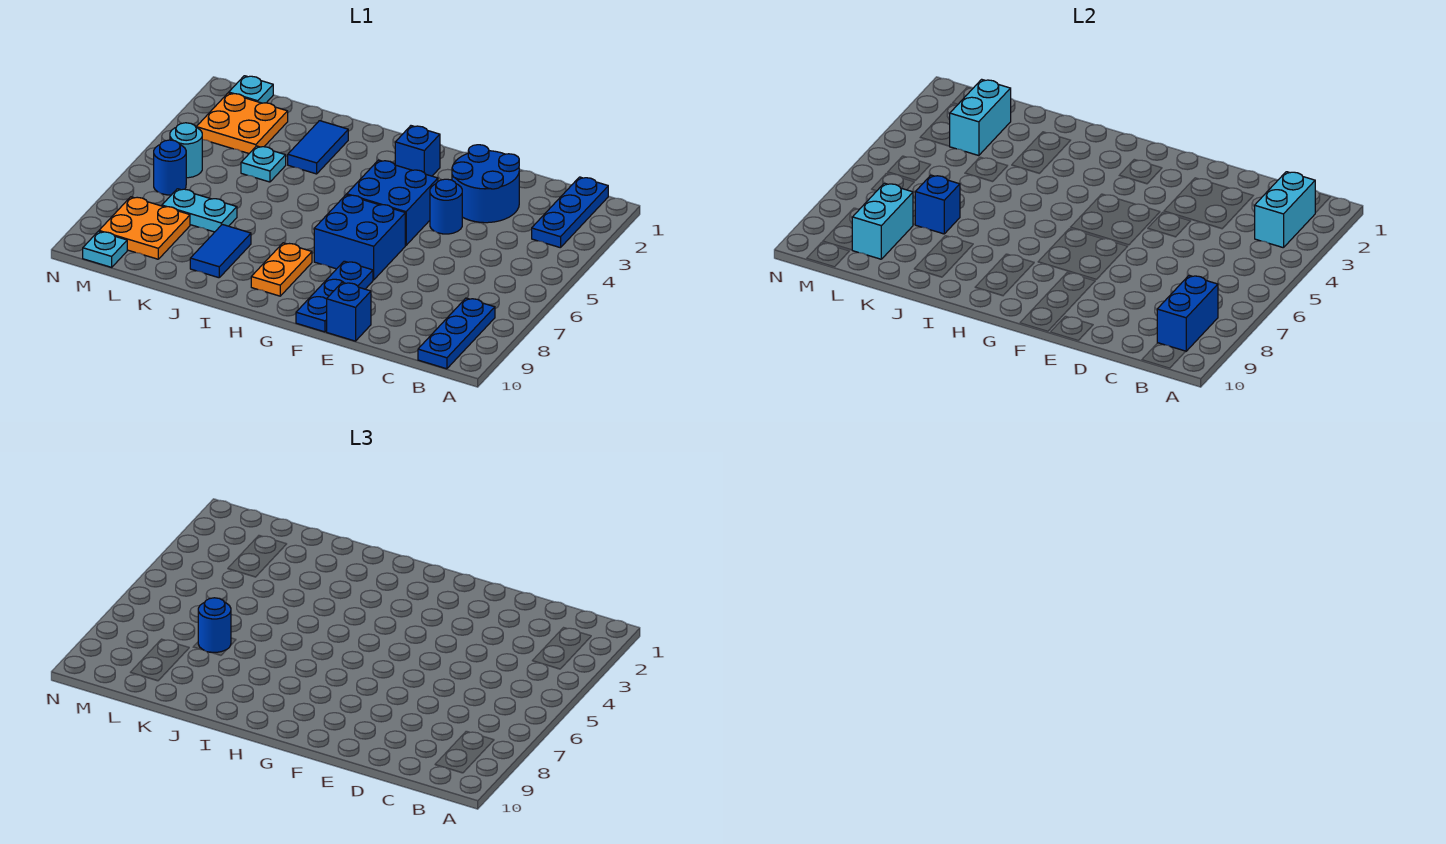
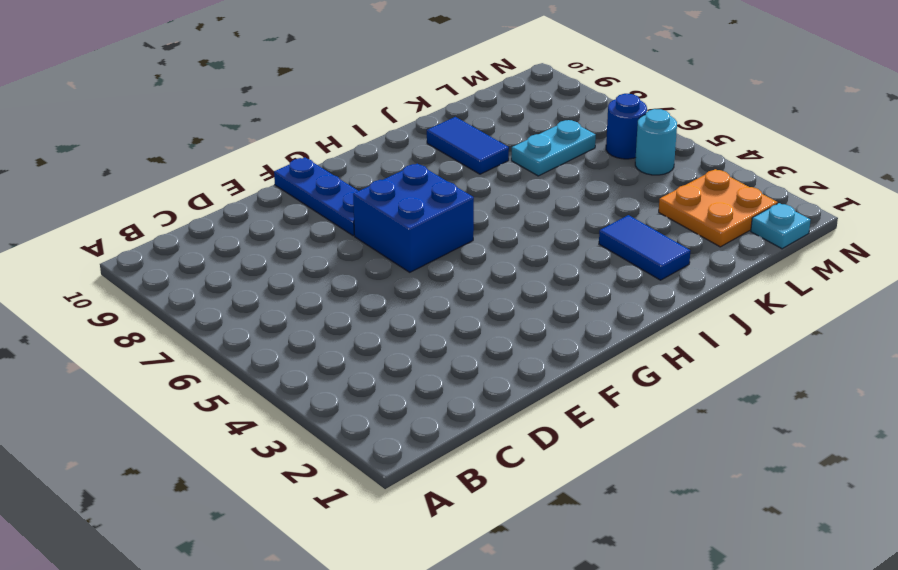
none -> blue plate B1:B3 level 1
none -> blue plate B8:B10 level 1
none -> blue round brick D2:E3 level 1

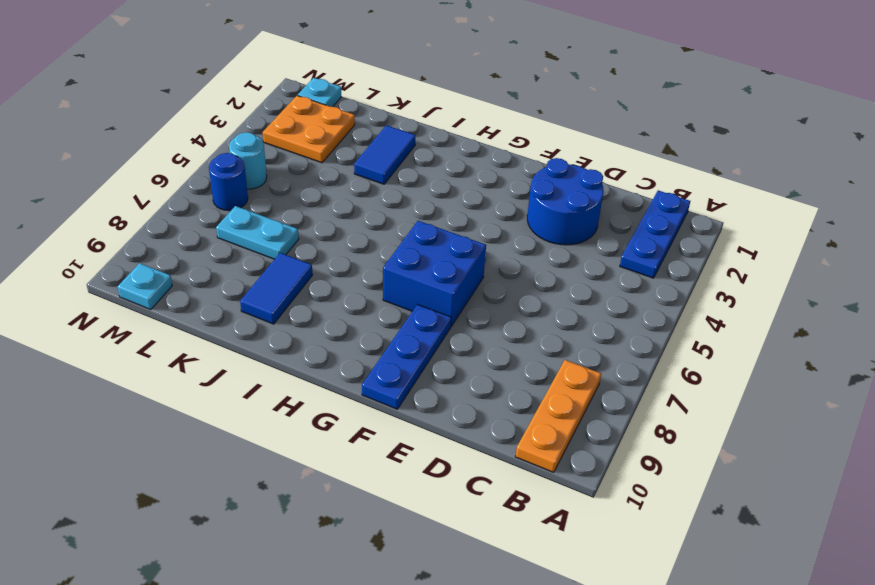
orange plate B8:B10 level 1 -> blue plate B8:B10 level 1
none -> blue round brick E4 level 1
none -> blue brick E10 level 1
none -> blue brick F4:G5 level 1

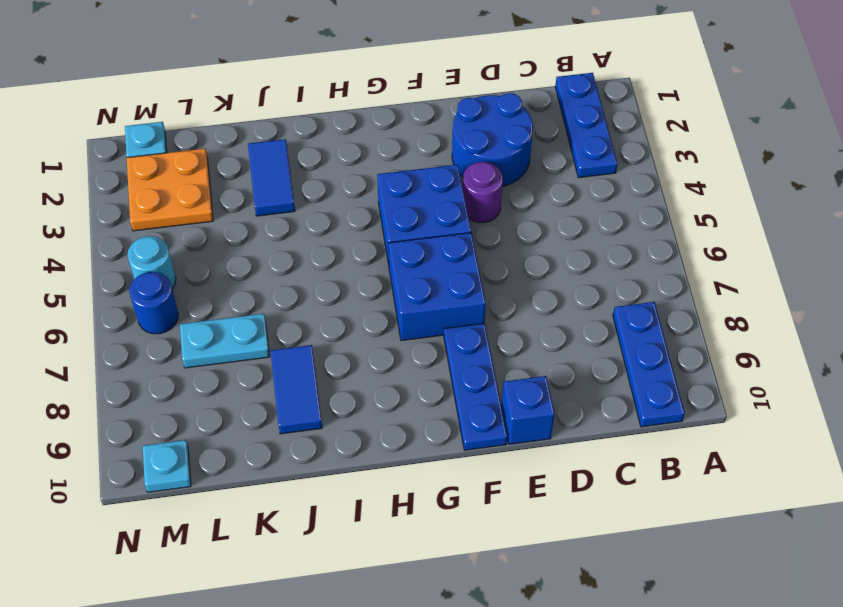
purple round brick E4 level 1 -> blue round brick E4 level 1
none -> blue brick G2 level 1
none -> orange plate H8:H9 level 1
none -> cyan plate K4 level 1

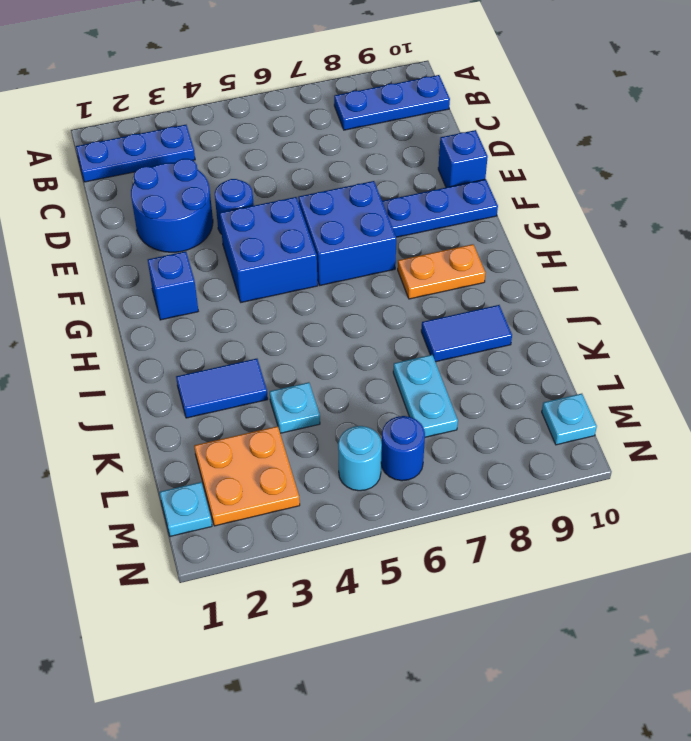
none -> orange plate L8:M9 level 1
none -> cyan brick B2:B3 level 2
none -> blue brick B8:B9 level 2

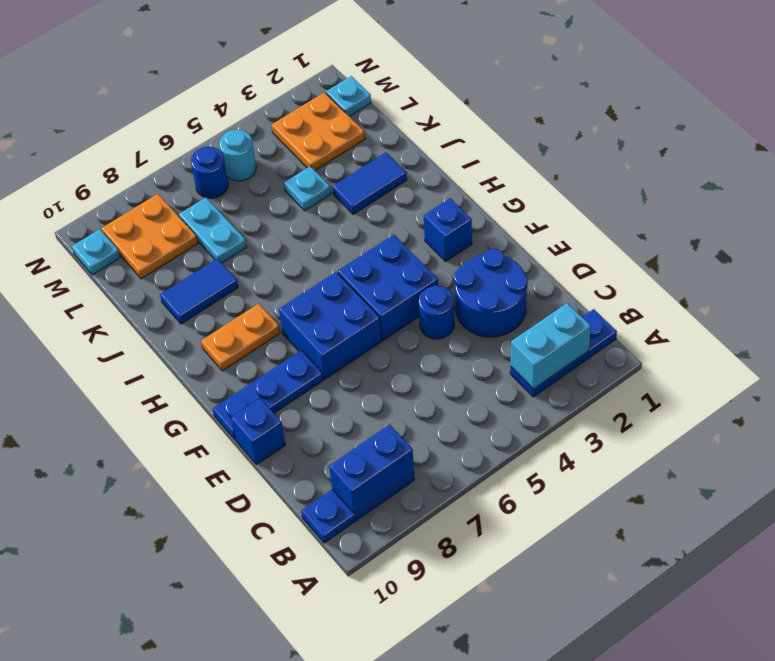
none -> blue brick K7 level 2
none -> cyan brick L2:L3 level 2
none -> cyan brick L8:L9 level 2

